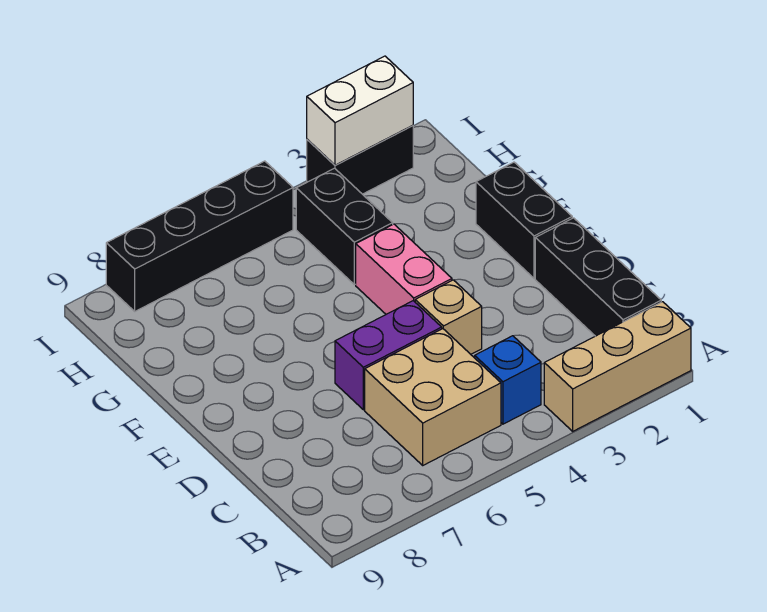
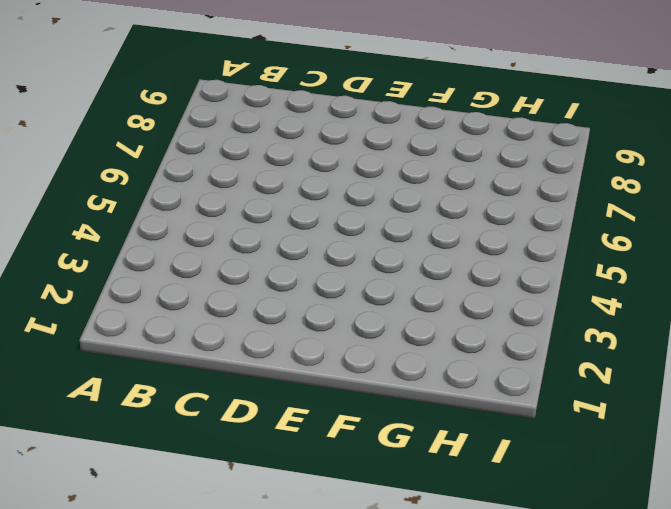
none -> tan brick A1:A3 level 1
none -> black brick B1:D1 level 1
none -> blue brick B4 level 1

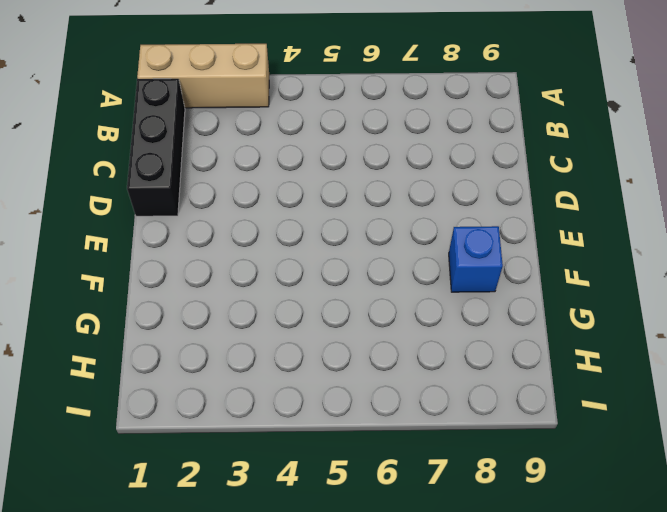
blue brick F8 level 1 -> blue brick B4 level 1
none -> tan brick B5:C6 level 1
none -> tan brick D4 level 1
none -> purple brick D5:D6 level 1

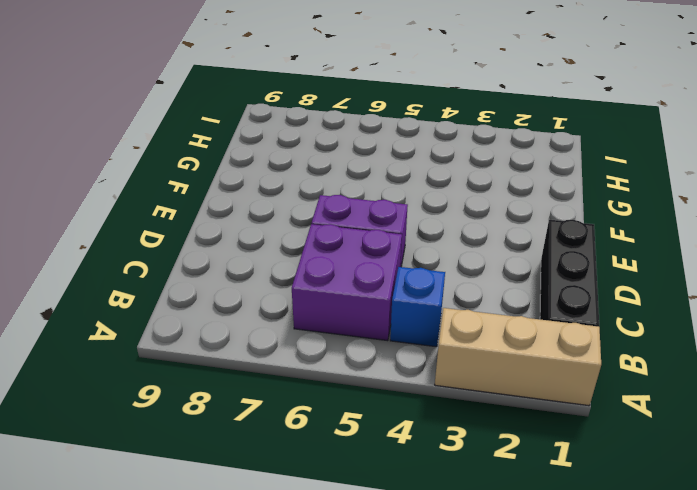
purple brick B5:C6 level 1 -> tan brick B5:C6 level 1
none -> tan brick D4 level 1
none -> black brick E1:F1 level 1
none -> pink brick E4:F4 level 1

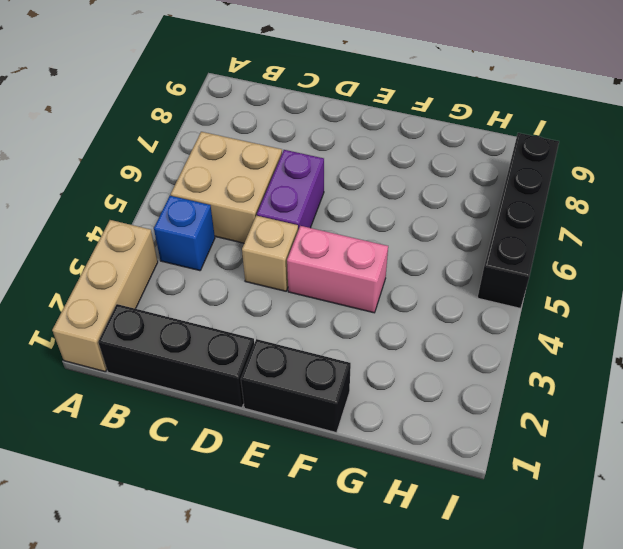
none -> black brick G4:H4 level 1
none -> black brick I2:I3 level 1
none -> white brick I2:I3 level 2

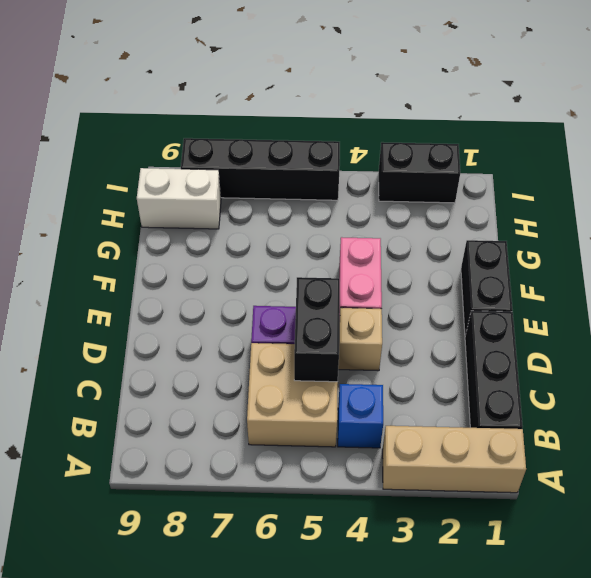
black brick C5:D5 level 2 -> black brick G4:H4 level 1
white brick H8:H9 level 1 -> white brick I2:I3 level 2

